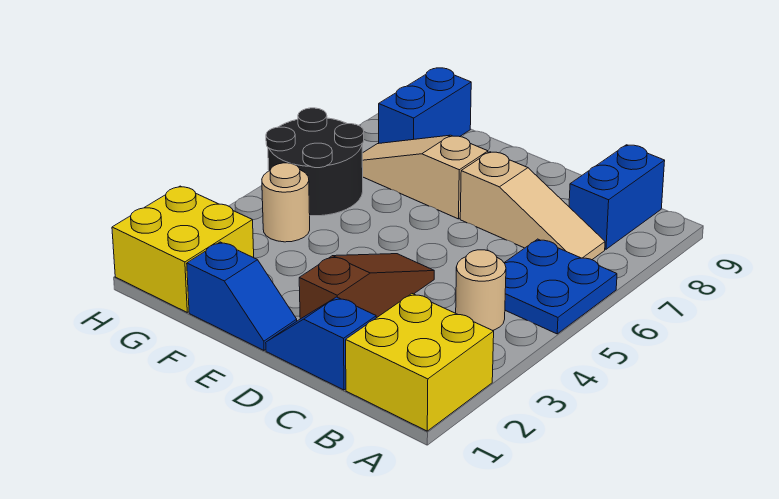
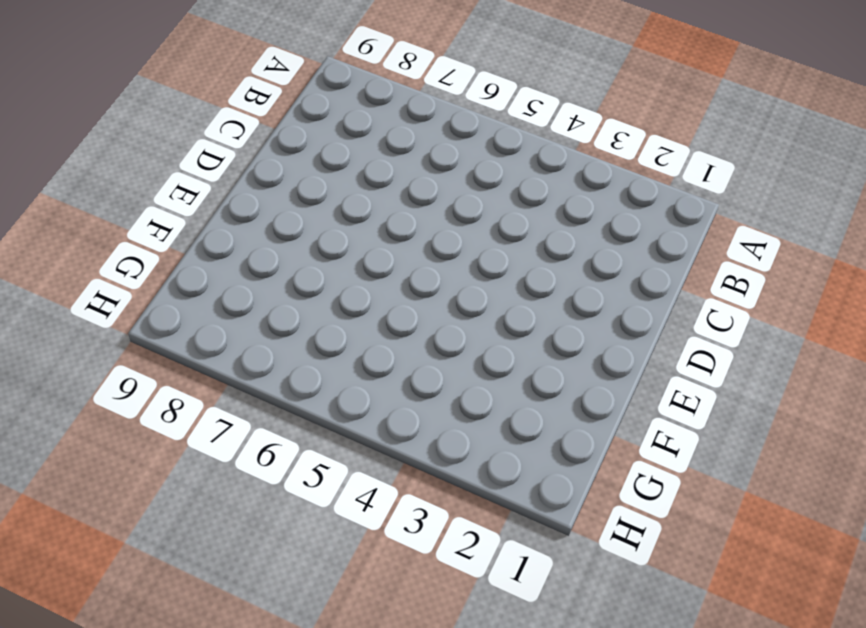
none -> yellow brick A1:B2 level 1
none -> blue plate A5:B6 level 1
none -> tan round brick B4 level 1

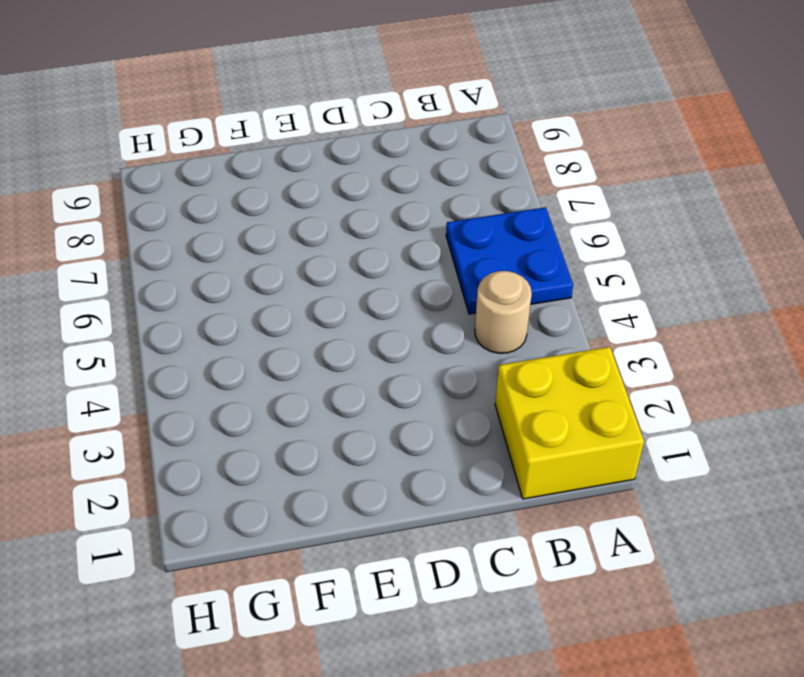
none -> tan slope B7:D7 level 1 top D
none -> blue brick B8:B9 level 1
none -> blue slope C1:D1 level 1 top C

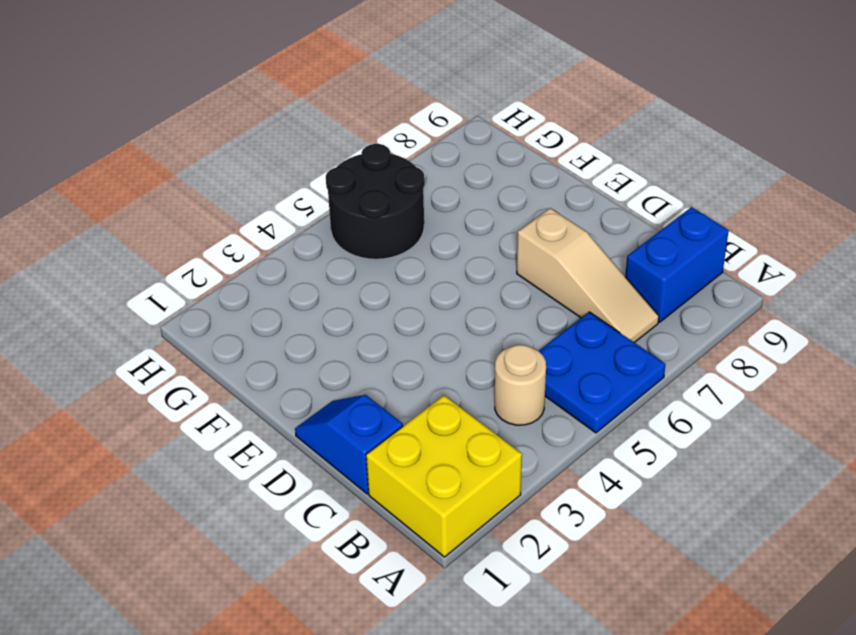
none -> brown slope D2:D4 level 1 top 2
none -> blue slope E1:F1 level 1 top F
none -> tan slope E7:G7 level 1 top E

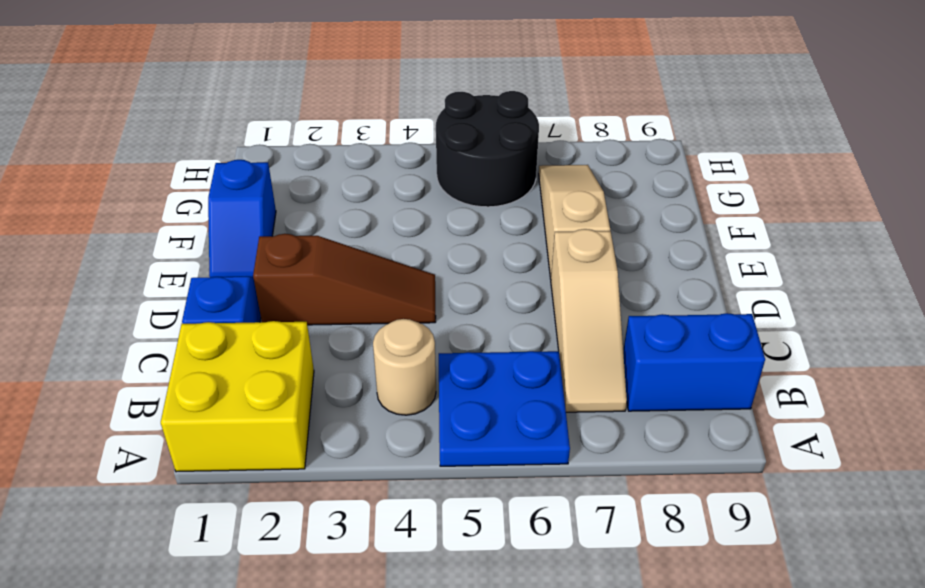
none -> yellow brick G1:H2 level 1
none -> tan round brick G4 level 1
none -> blue brick G8:G9 level 1

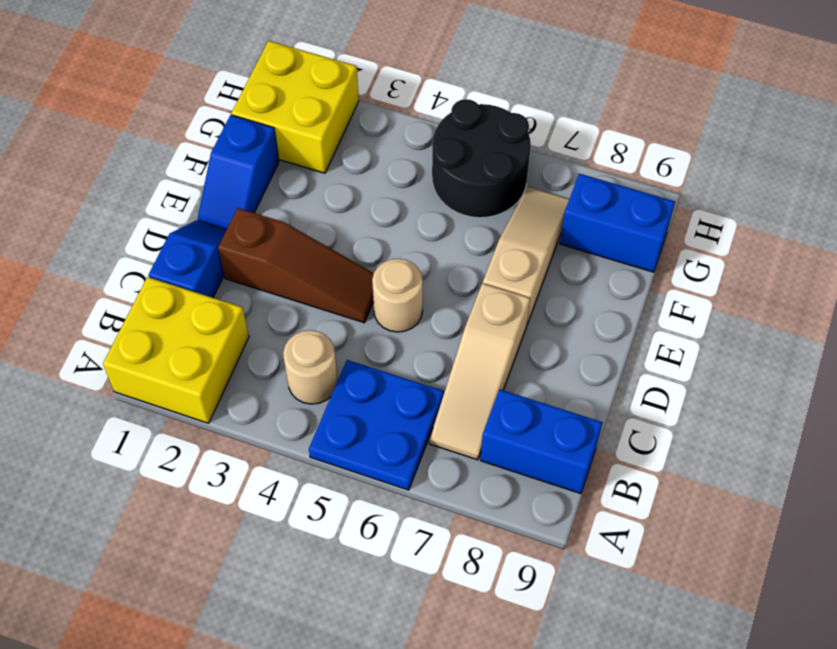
tan round brick D5 level 1 -> tan round brick G4 level 1

